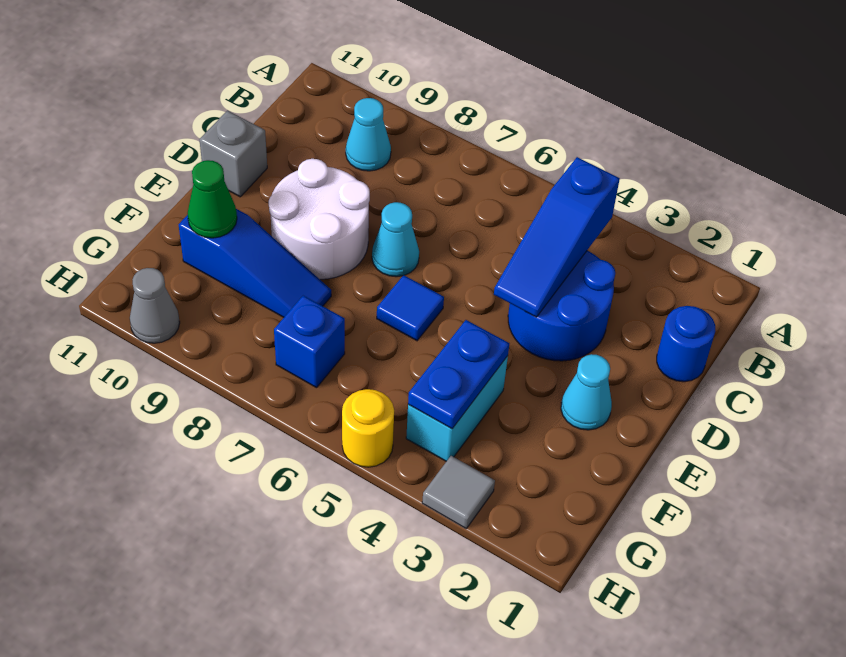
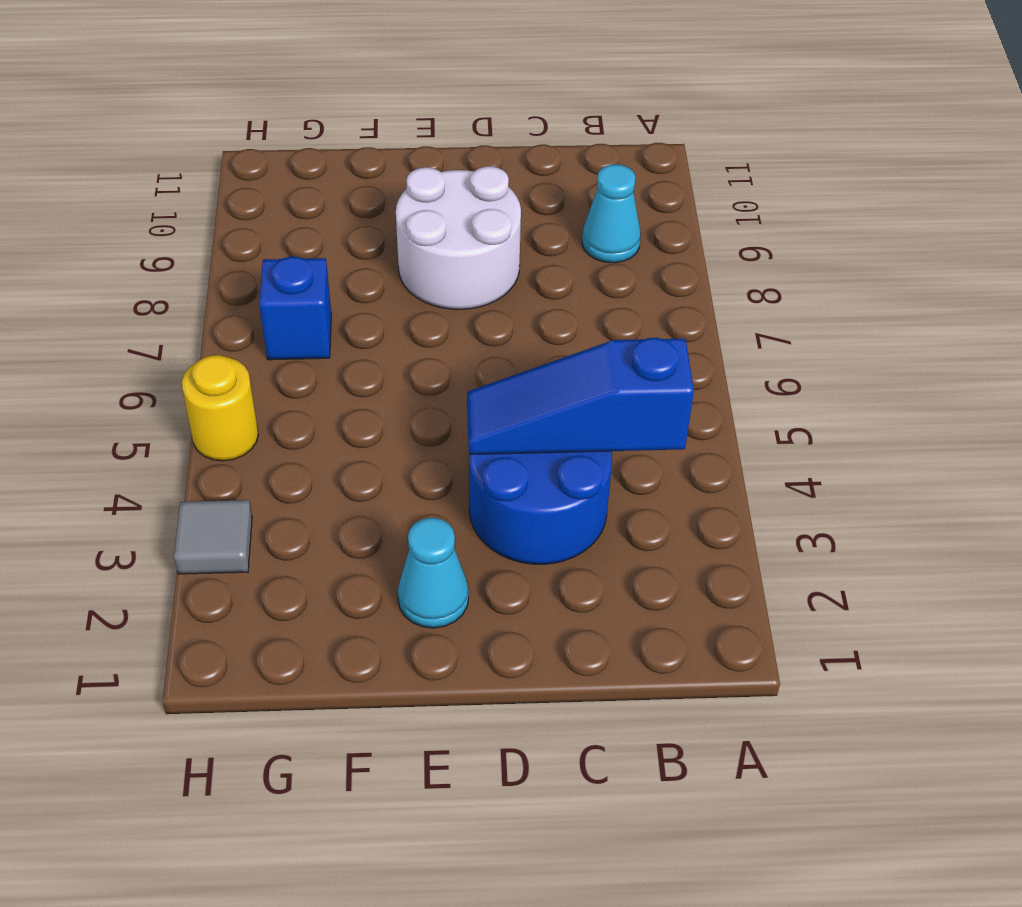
none -> blue round brick C1 level 1
none -> cyan cone D7 level 1
none -> grey brick D11 level 1

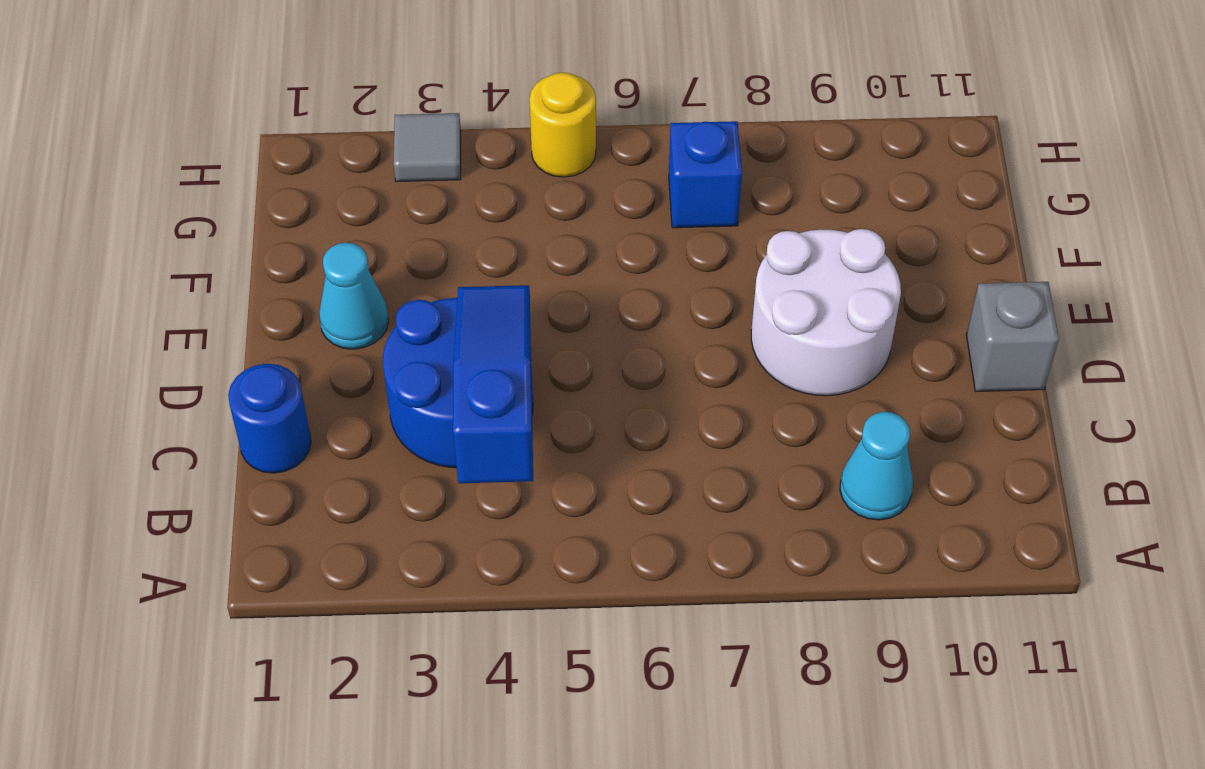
none -> cyan cone D7 level 1
none -> blue tile E6 level 1
none -> cyan brick F4:G4 level 1

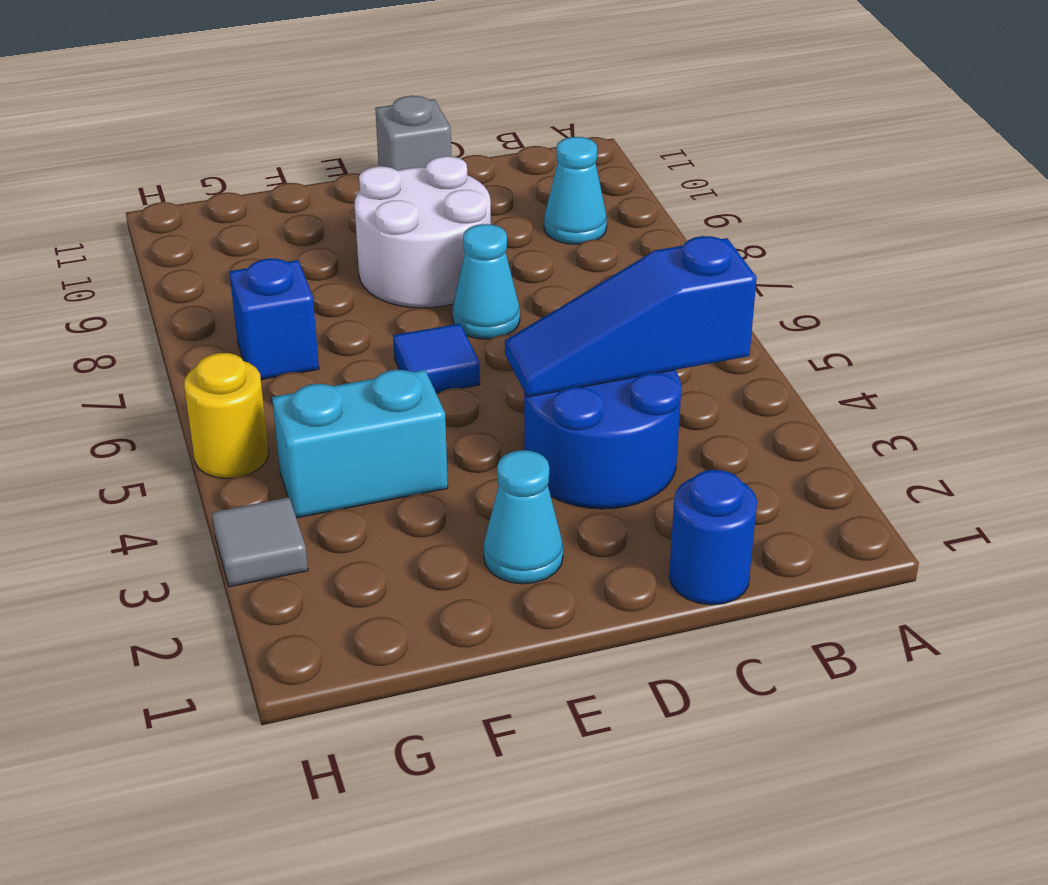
none -> blue slope F8:F10 level 1 top 10
none -> grey cone H10 level 1
none -> blue plate F4:G4 level 2

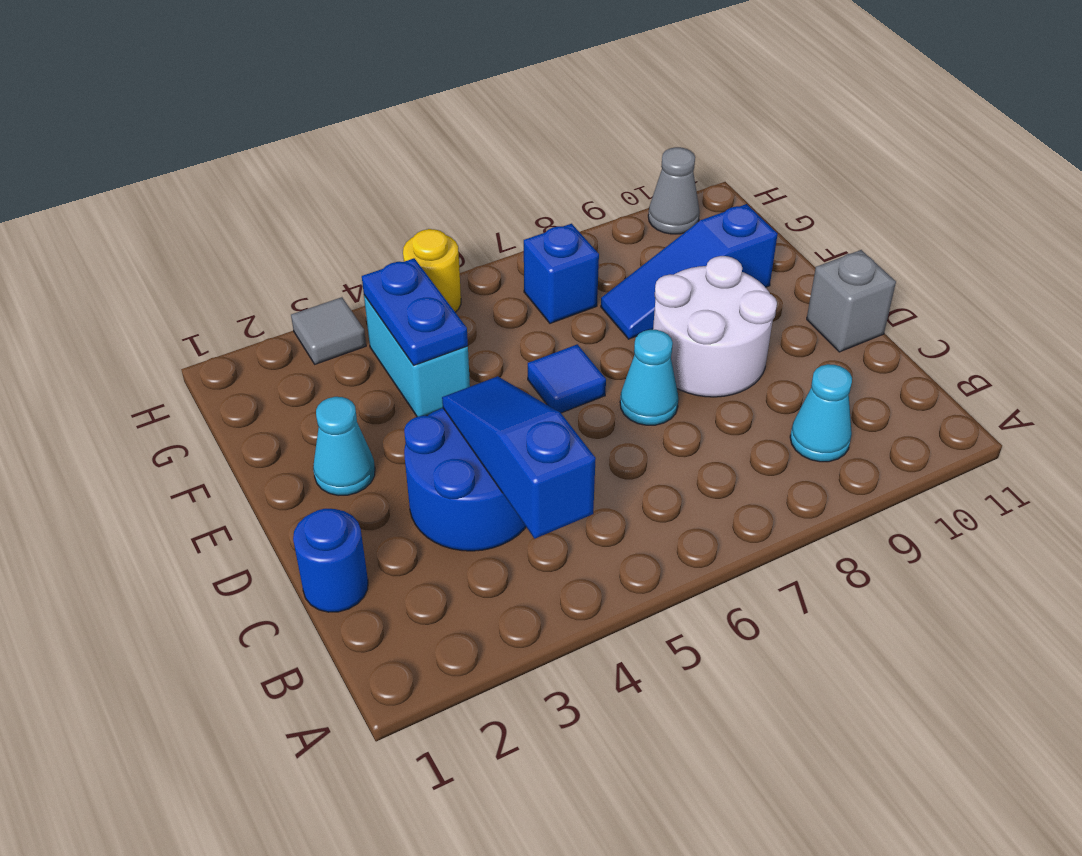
none -> green cone F10 level 2

